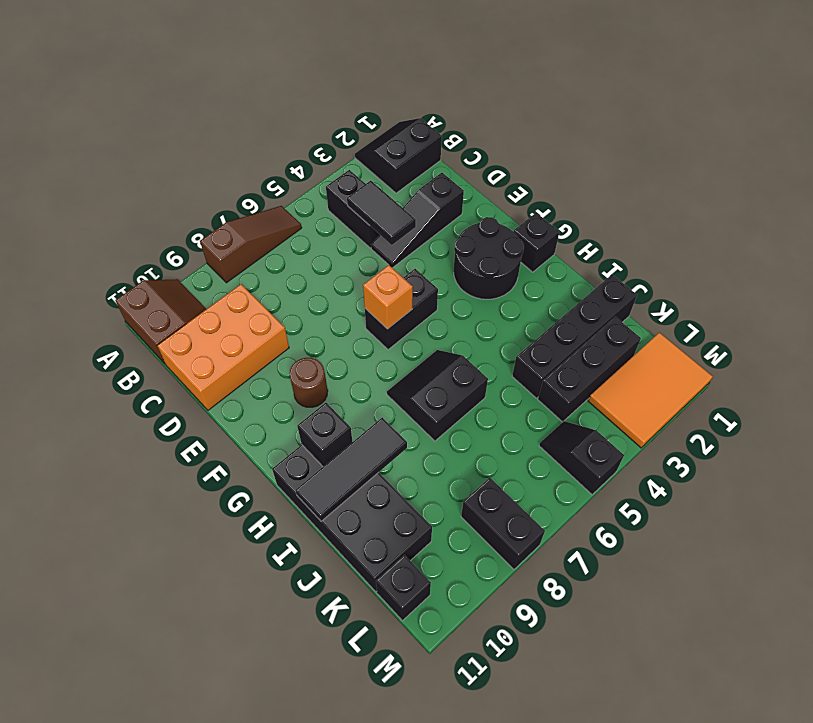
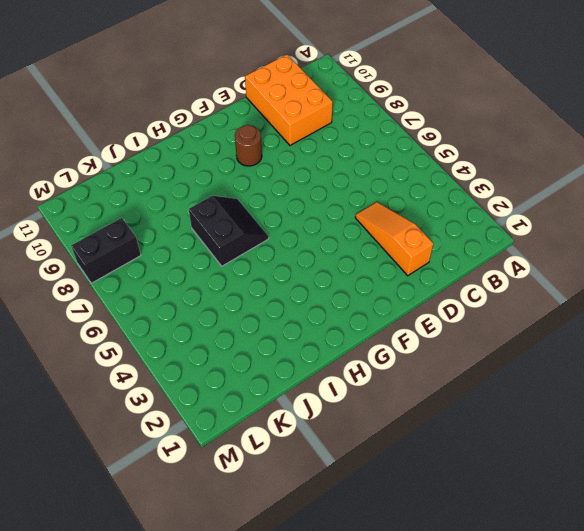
orange slope D2:D4 level 1 top 2 -> black slope D2:D4 level 1 top 2
none -> black slope A1:B2 level 1 top B
none -> brown slope A6:A8 level 1 top 8
none -> brown slope A10:B11 level 1 top 11

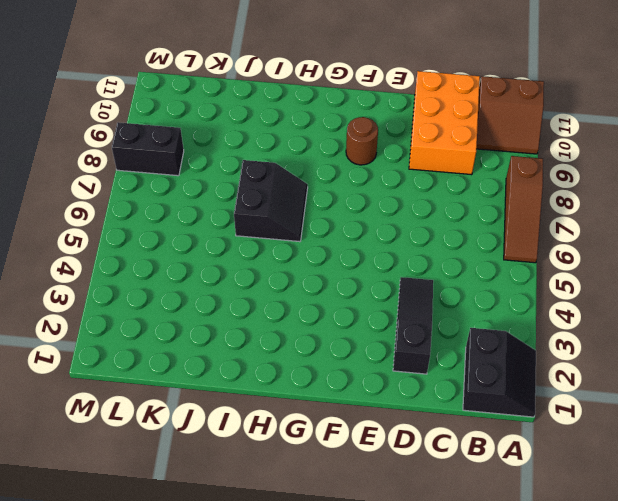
none -> black brick B4:C4 level 1
none -> black round brick F2:G3 level 1
none -> black brick F5:F6 level 1

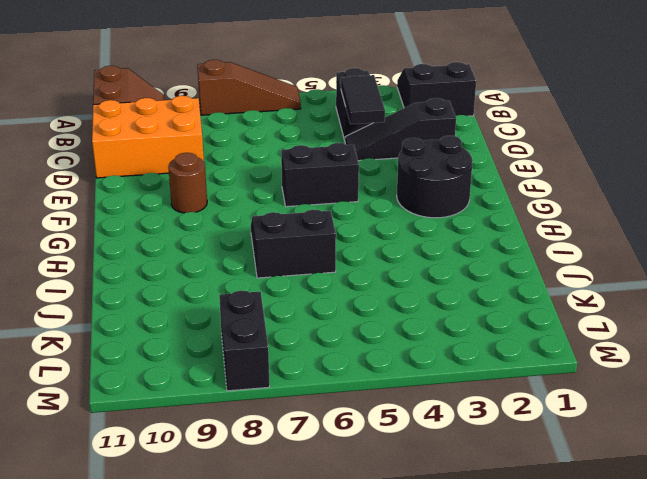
none -> black brick G1 level 1
none -> black brick H10:K11 level 1
none -> black brick J1:J4 level 1

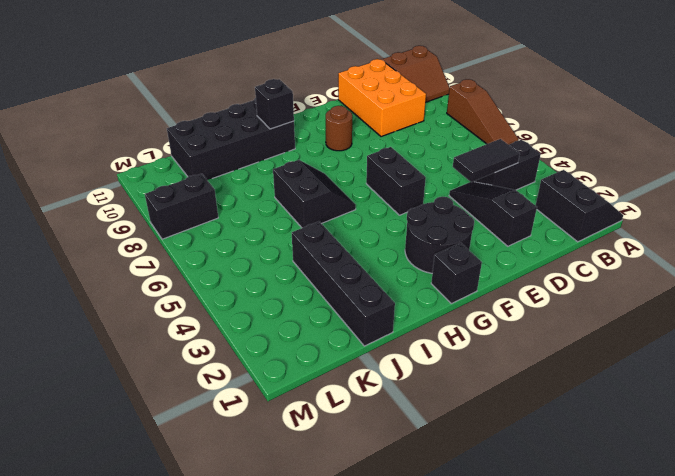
none -> black brick K2:K4 level 1
none -> orange tile L1:M3 level 1
none -> black slope L5:M5 level 1 top M

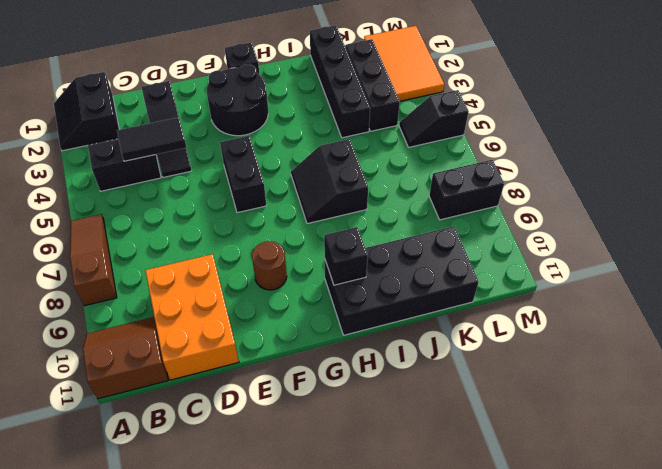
none -> black brick L11 level 1
none -> orange brick F6 level 2
none -> black tile I9:I11 level 2

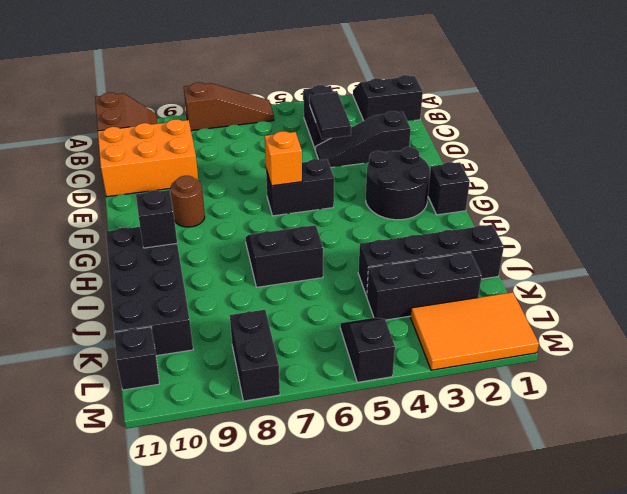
none -> black tile I9:I11 level 2

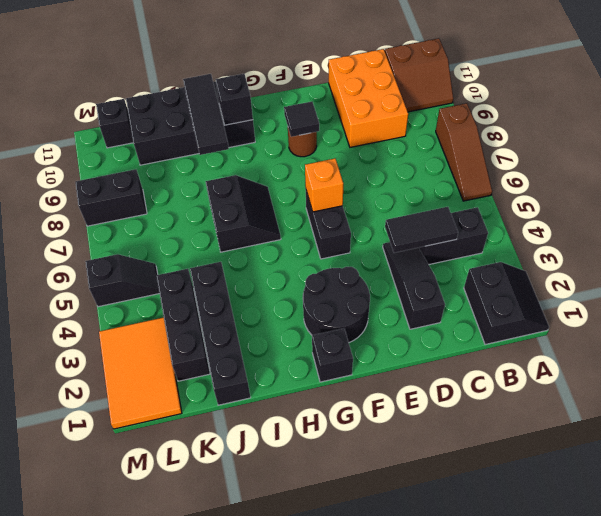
black tile F9 level 2 -> none

